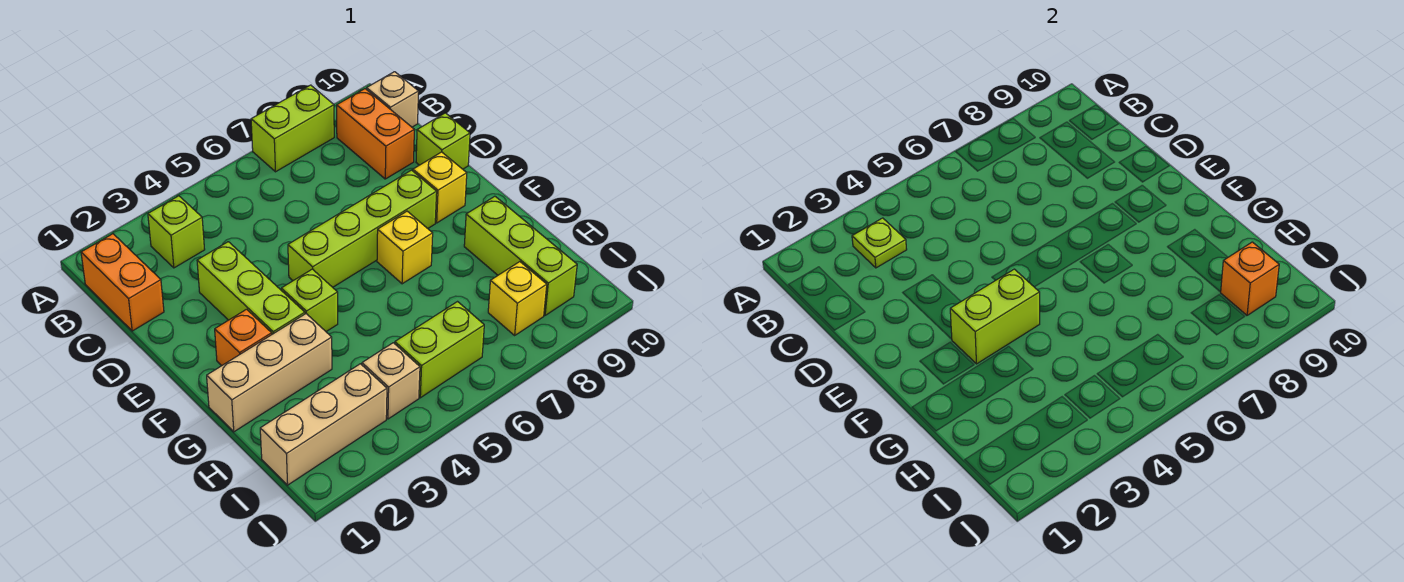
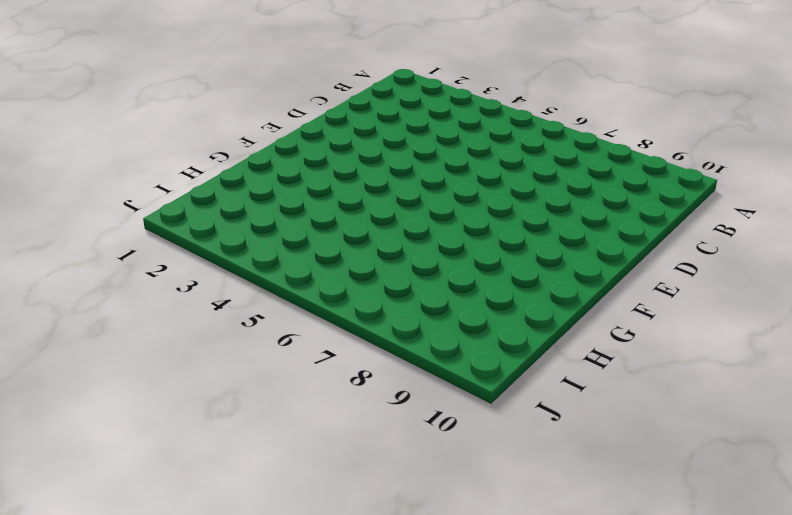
none -> lime brick A7:A8 level 1
none -> orange brick B1:C1 level 1
none -> lime brick B3 level 1

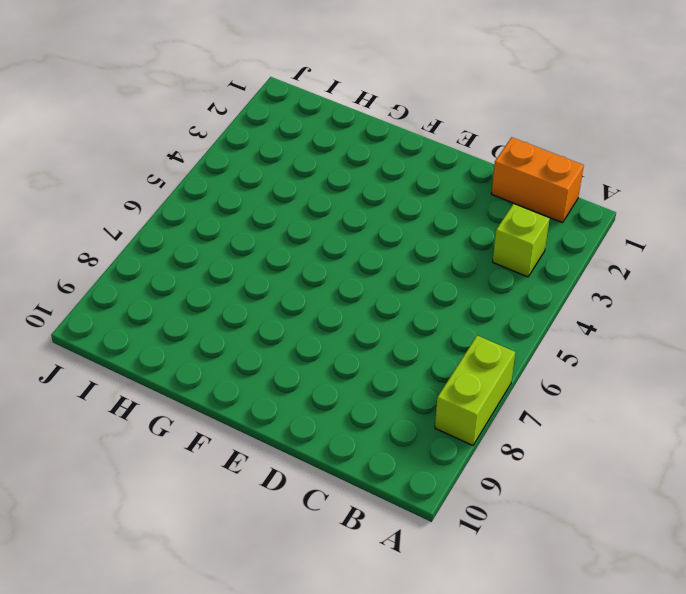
none -> orange brick B9:C9 level 1
none -> tan brick B10 level 1
none -> lime brick D3:F3 level 1

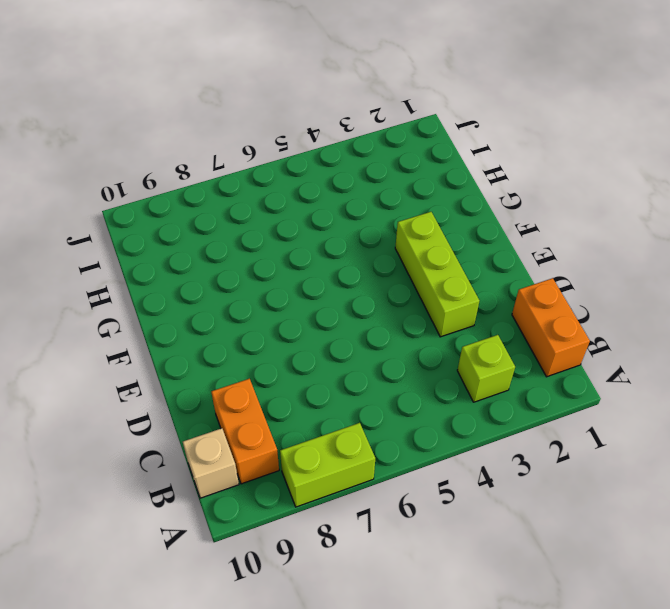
none -> lime brick D10 level 1
none -> lime brick E5:E8 level 1
none -> yellow brick E9 level 1

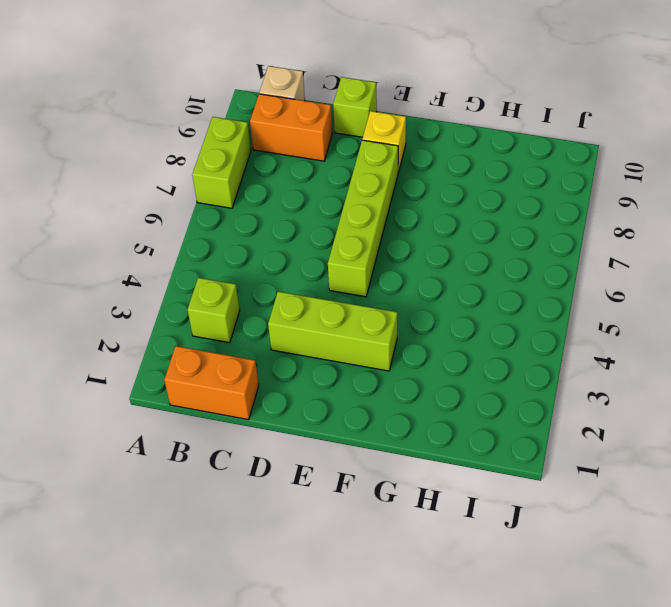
none -> orange brick F2 level 1
none -> lime brick F4 level 1
none -> yellow brick F7 level 1

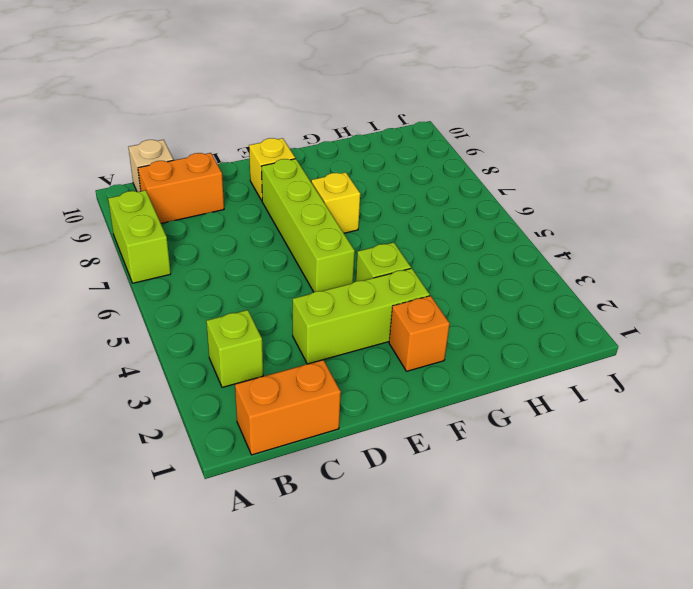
none -> lime brick D10 level 1
none -> tan brick G1:G3 level 1
none -> lime brick G9:I9 level 1

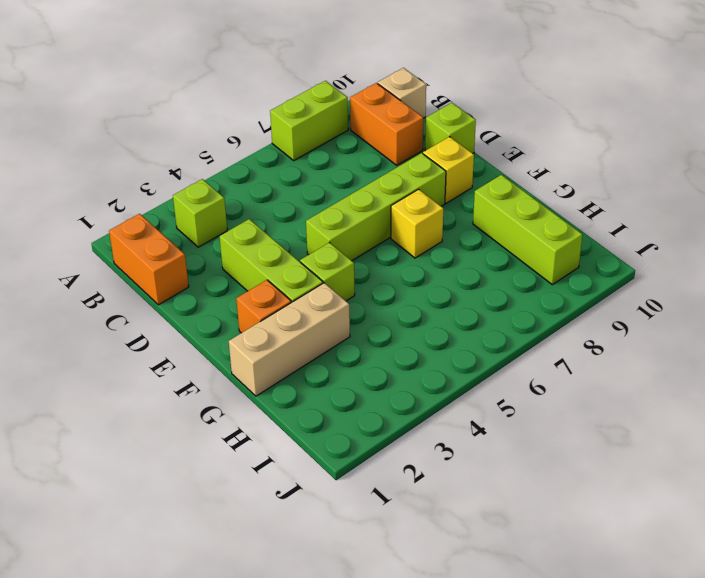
none -> tan brick I1:I3 level 1
none -> tan brick I4 level 1
none -> lime brick I5:I6 level 1

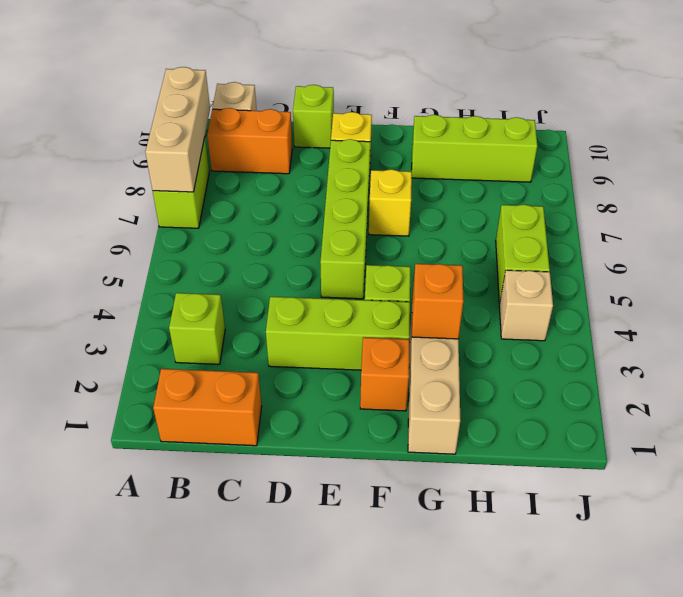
tan brick A7:A9 level 2 -> tan brick I1:I3 level 1
orange brick G3 level 2 -> orange brick I9 level 2
none -> yellow brick I8 level 1
none -> lime plate B3 level 2
none -> lime brick F3:F4 level 2

